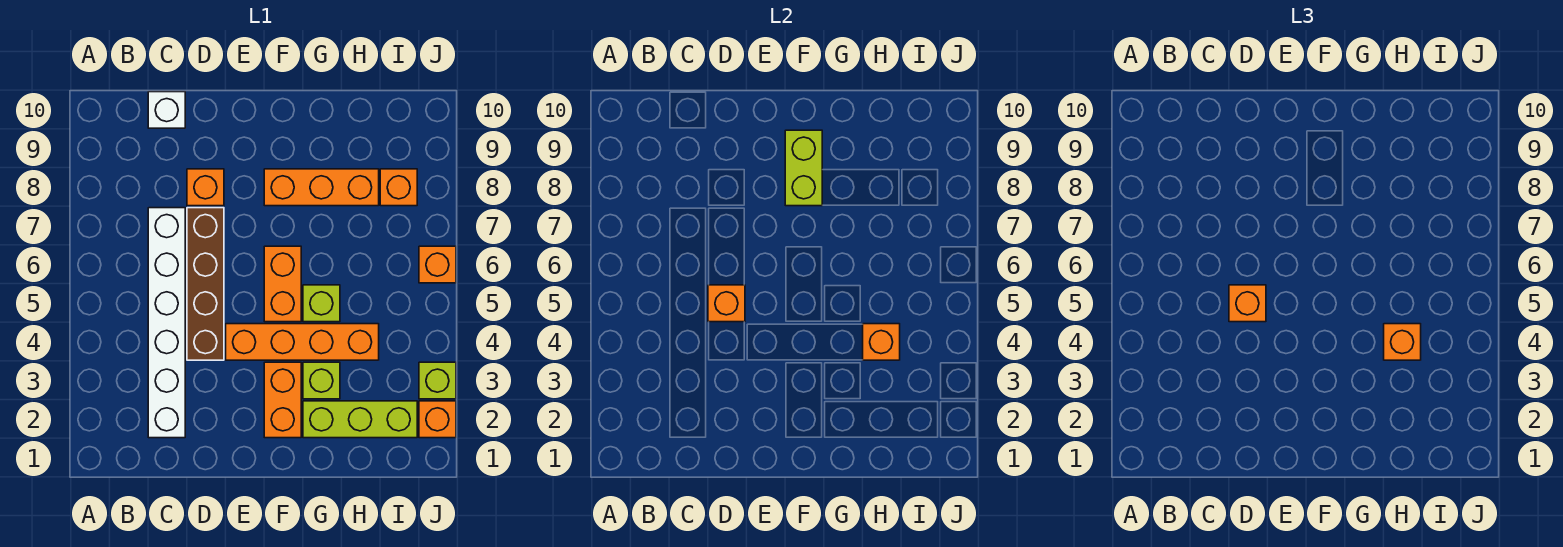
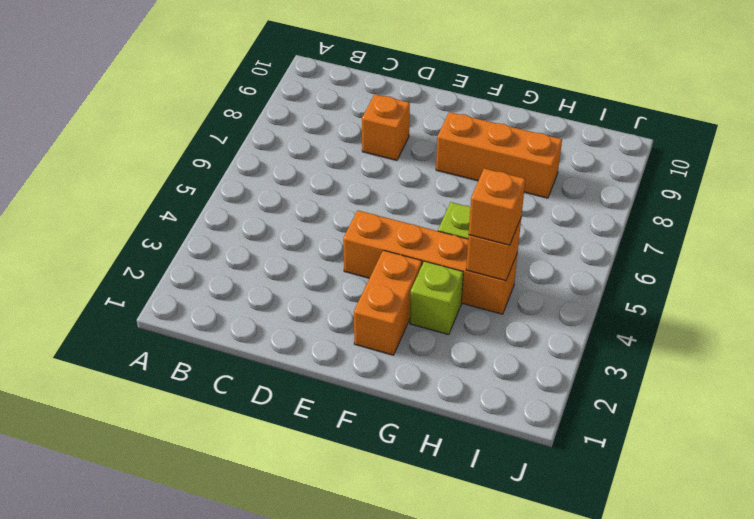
none -> white brick C2:C7 level 1
none -> white brick C10 level 1
none -> brown brick D4:D7 level 1

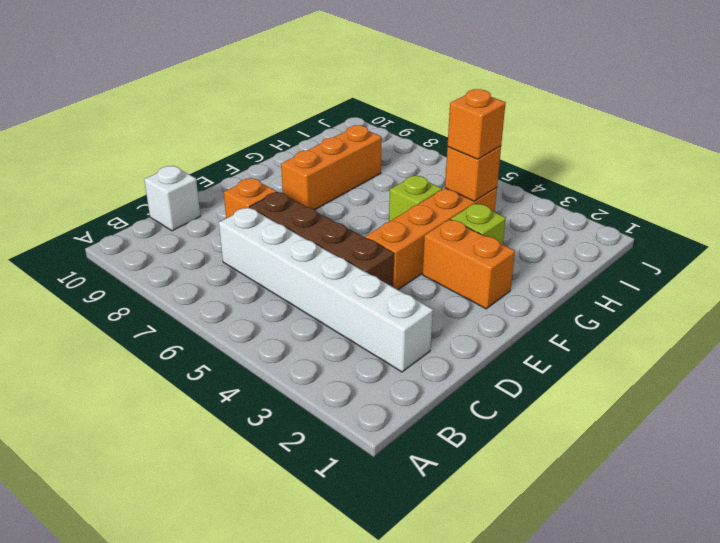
none -> orange brick F5:F6 level 1
none -> lime brick G2:I2 level 1
none -> orange brick I8 level 1

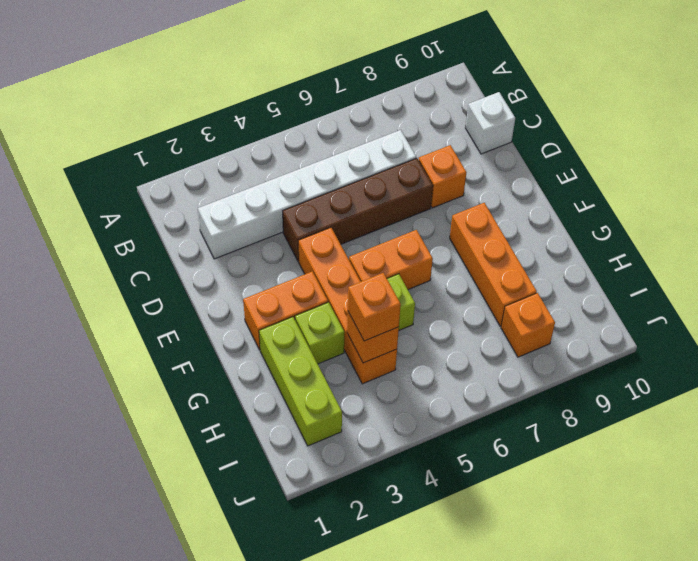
none -> orange brick J2 level 1
none -> lime brick J3 level 1
none -> orange brick J6 level 1

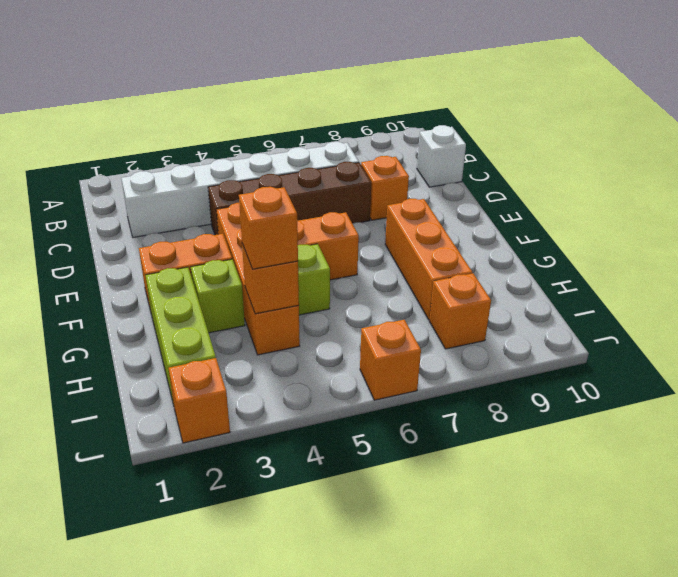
none -> lime brick J3 level 1
none -> orange brick D5 level 2
none -> lime brick F8:F9 level 2

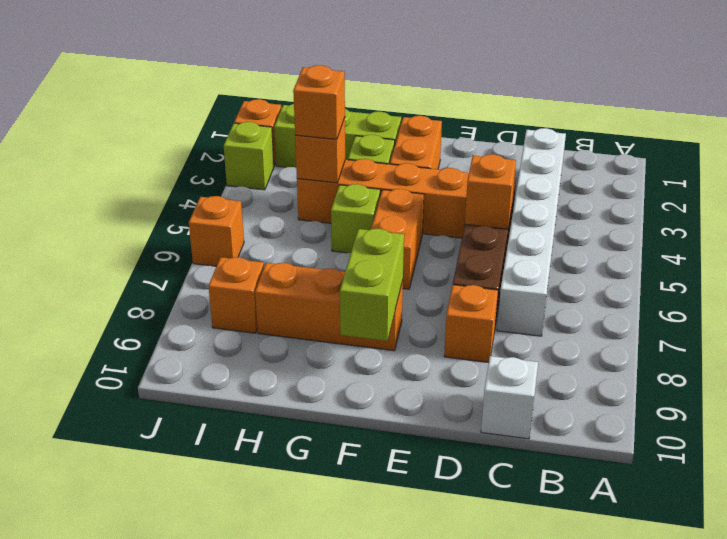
none -> orange brick D5 level 3

